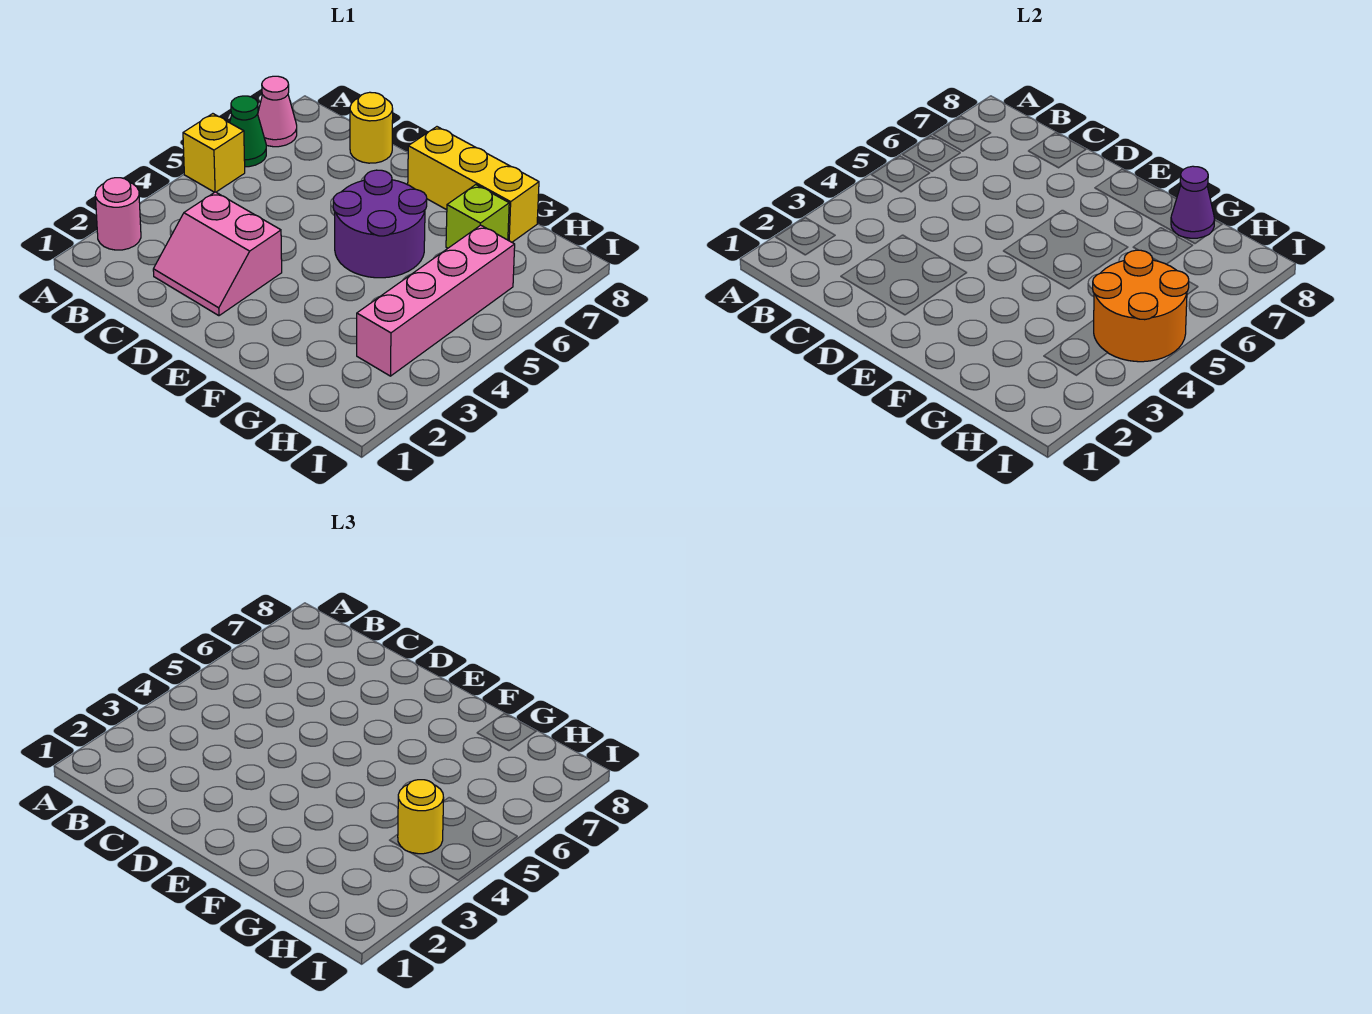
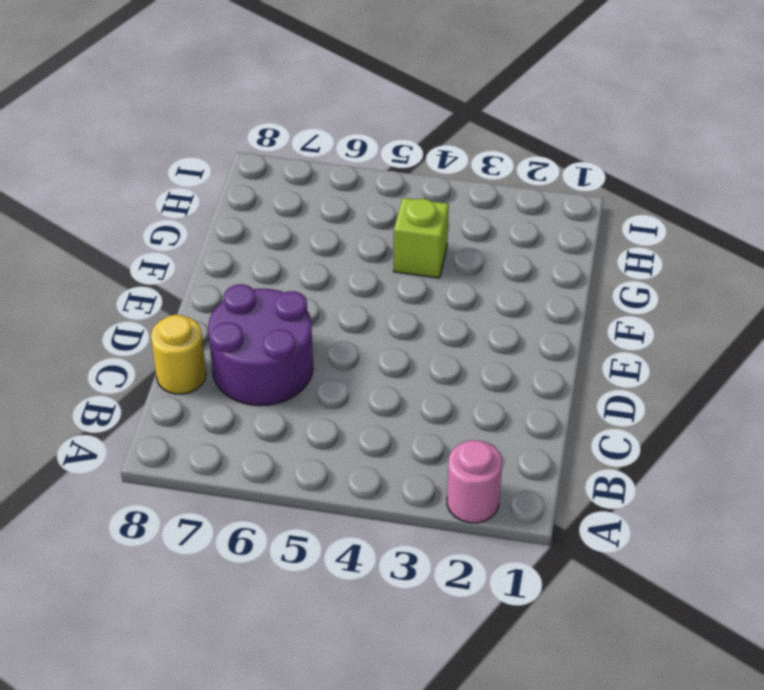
purple round brick C6:D7 level 1 -> purple round brick E5:F6 level 1
lime brick G4 level 1 -> lime brick G7 level 1
none -> yellow brick A5 level 1
none -> green cone A6 level 1
none -> pink cone A7 level 1

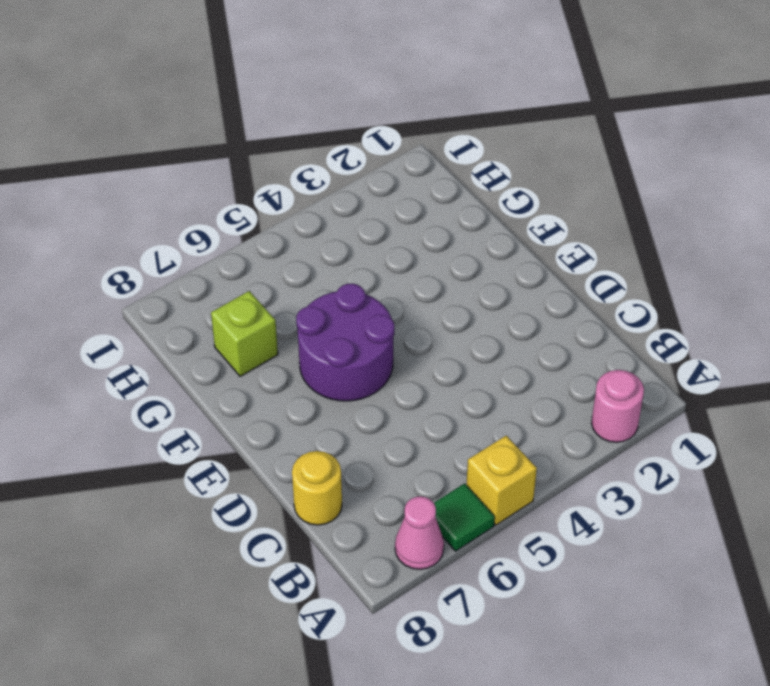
green tile A6 level 1 -> green cone A6 level 1
none -> pink slope C2:D3 level 1 top 3
none -> yellow brick E8:G8 level 1
none -> pink brick H3:H6 level 1

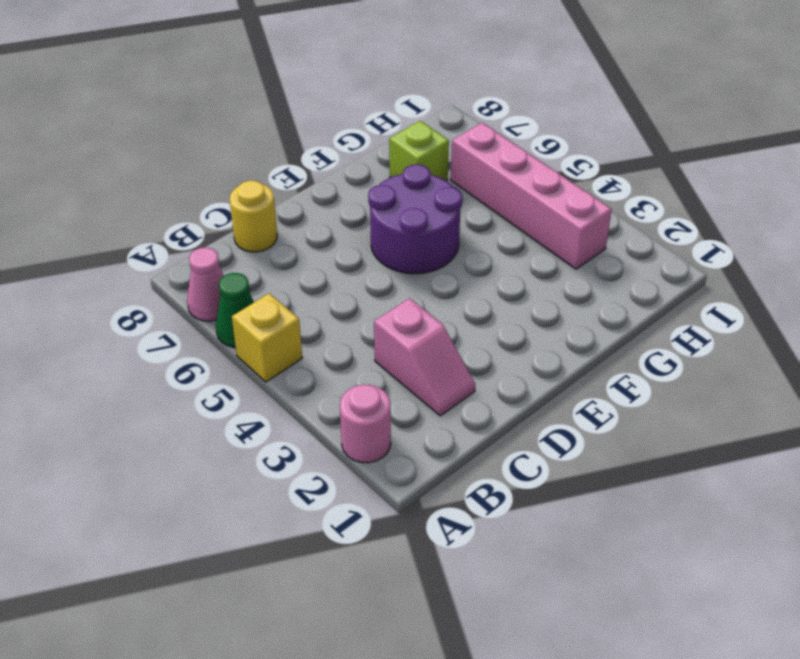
pink slope C2:C3 level 1 top 3 -> pink slope C2:D3 level 1 top 3
none -> yellow brick E8:G8 level 1
none -> purple cone G8 level 2
none -> orange round brick H4:I5 level 2

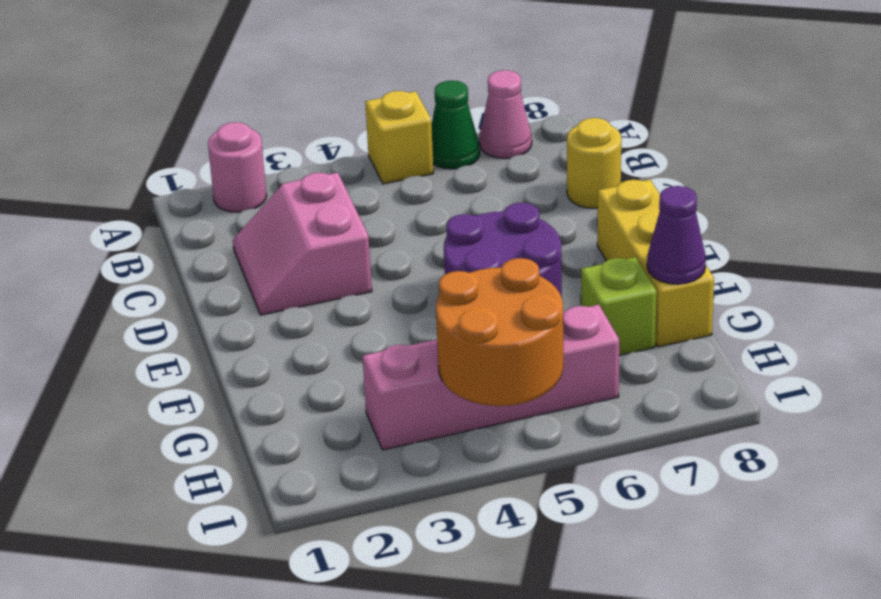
none -> yellow round brick H4 level 3

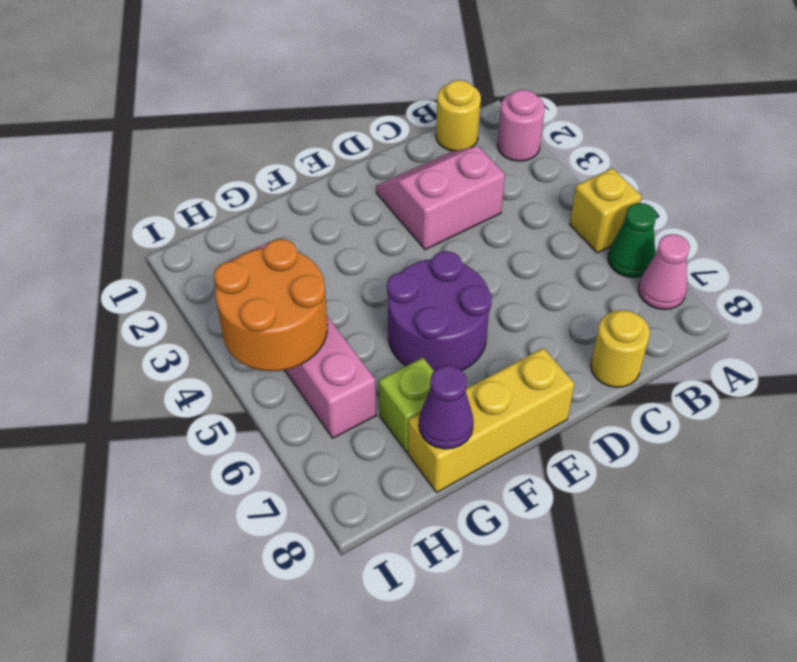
yellow round brick B1 level 1 -> yellow round brick H4 level 3

